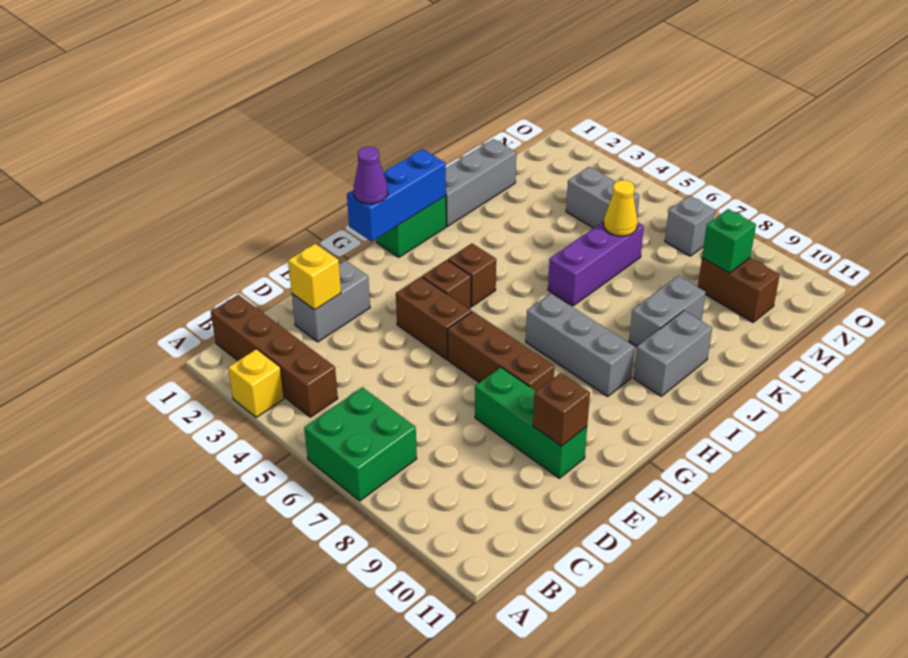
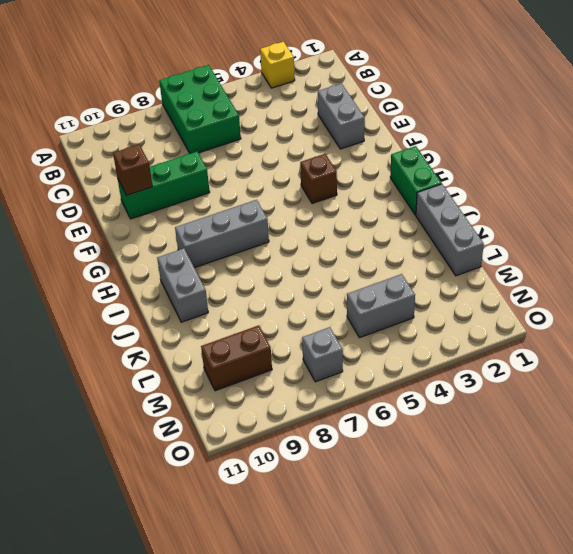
green brick A6:C7 level 1 -> green brick A6:B7 level 1
none -> brown brick B1:B4 level 1
none -> brown brick F4:F5 level 1
none -> brown brick F6:F8 level 1

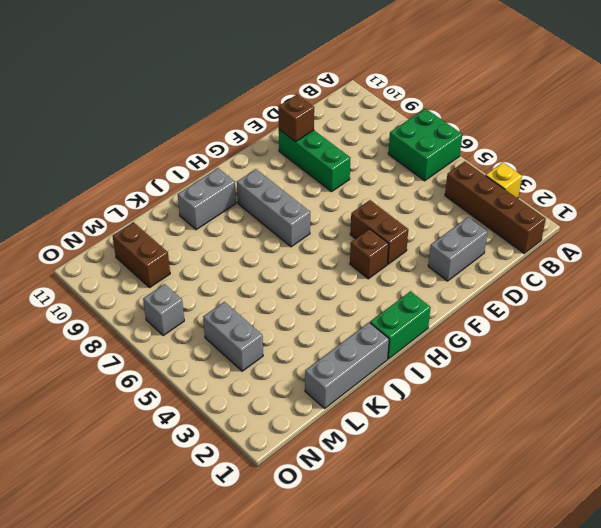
none -> brown brick F6:F8 level 1
none -> brown brick H4 level 1
none -> purple brick J6:L6 level 1

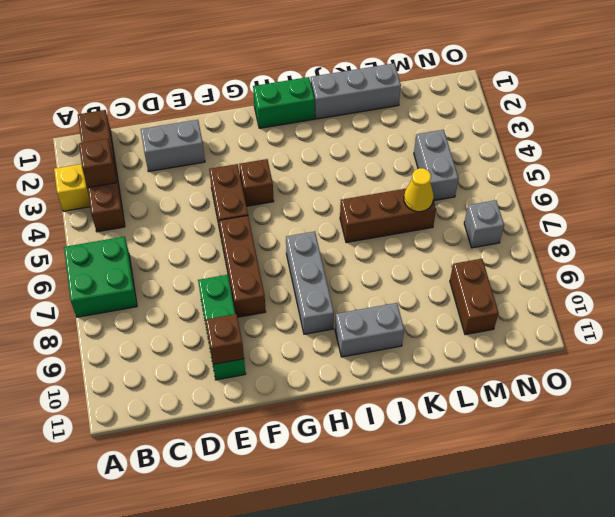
brown brick B3 level 2 -> brown brick H4 level 1
brown brick J6:L6 level 1 -> purple brick J6:L6 level 1
none -> grey brick J9:K9 level 1
none -> yellow brick D2 level 2
none -> blue brick G1:I1 level 2

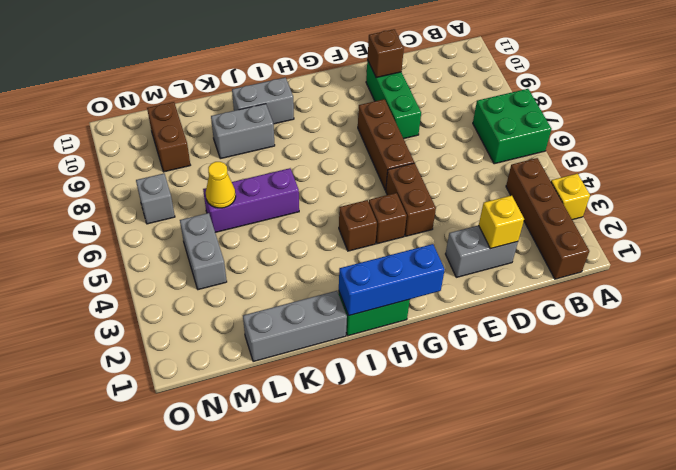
none -> grey brick H7:H9 level 1
none -> green brick M9 level 2
none -> purple cone G1 level 3

